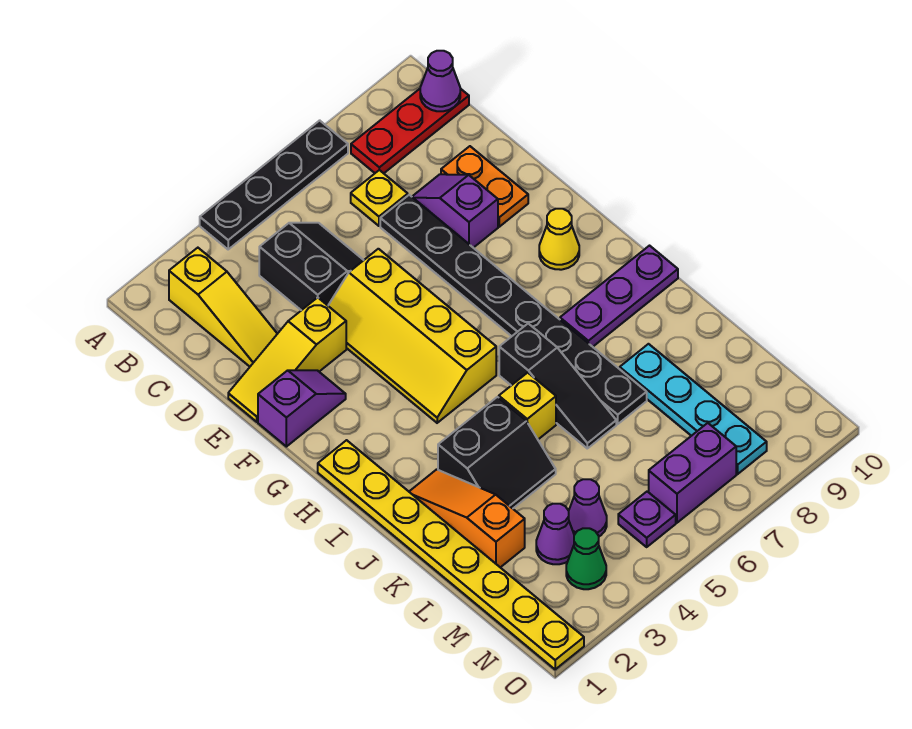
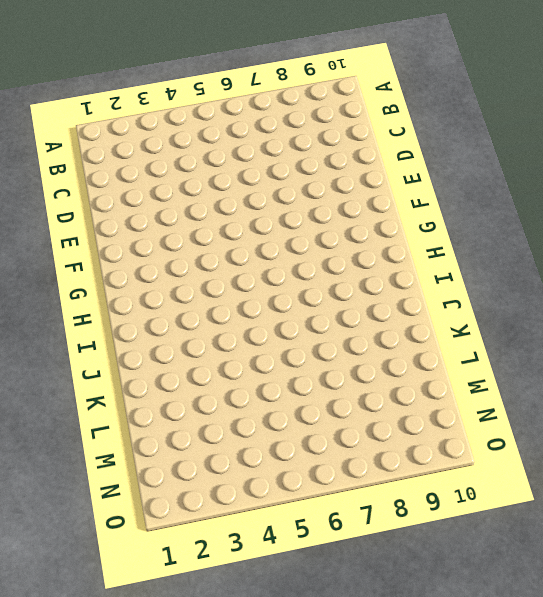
none -> black plate A4:A7 level 1
none -> yellow slope B2:D2 level 1 top B
none -> red plate B8:B10 level 1

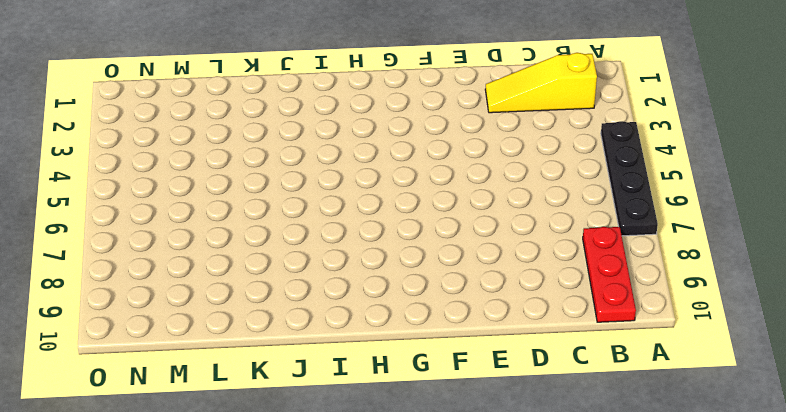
none -> black slope C4:D5 level 1 top 4
none -> yellow plate C7 level 1
none -> black plate D7:K7 level 1

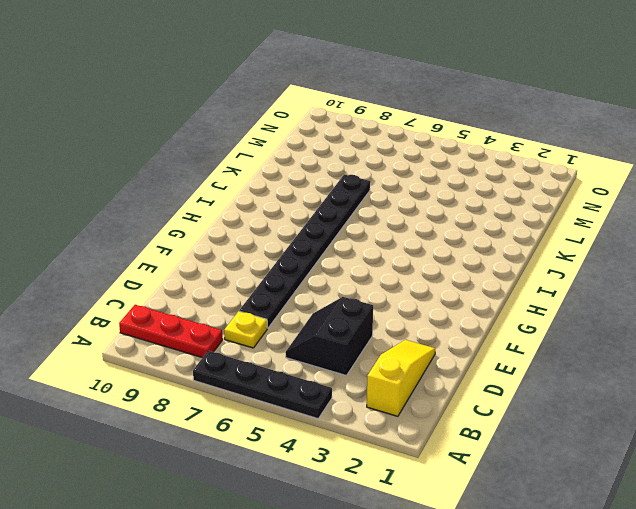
none -> purple slope D8:E8 level 1 top E
none -> orange plate D9:E9 level 1
none -> yellow slope E1:E3 level 1 top 3

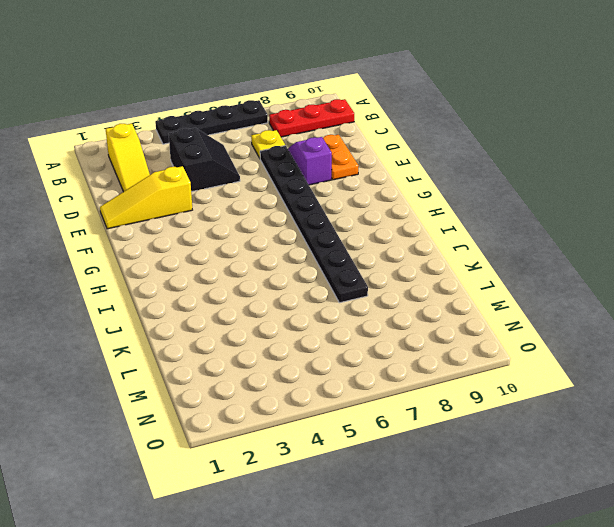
none -> yellow slope E4:H5 level 1 top 5
none -> purple slope F1:F2 level 1 top 1
none -> yellow cone G9 level 1

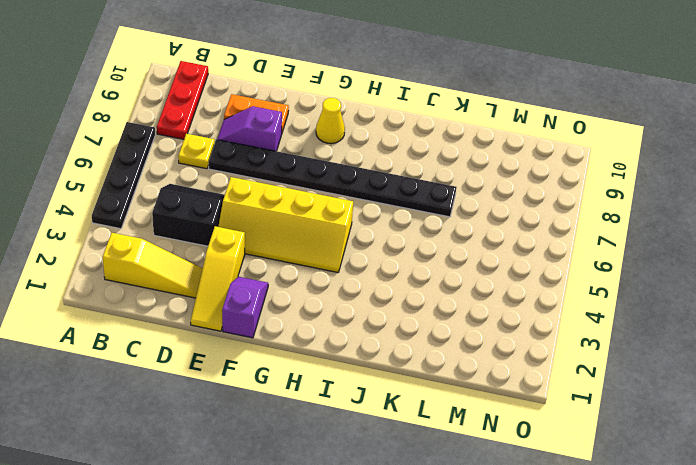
none -> yellow plate H1:O1 level 1
none -> black slope I6:K6 level 1 top I
none -> purple plate I8:I10 level 1

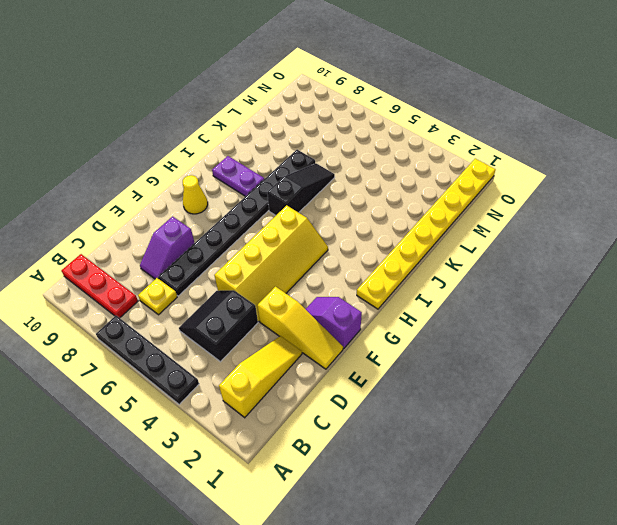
purple plate I8:I9 level 1 -> purple plate I8:I10 level 1
none -> orange plate D9:E9 level 1
none -> orange slope J2:L2 level 1 top L
none -> black slope J3:K4 level 1 top J

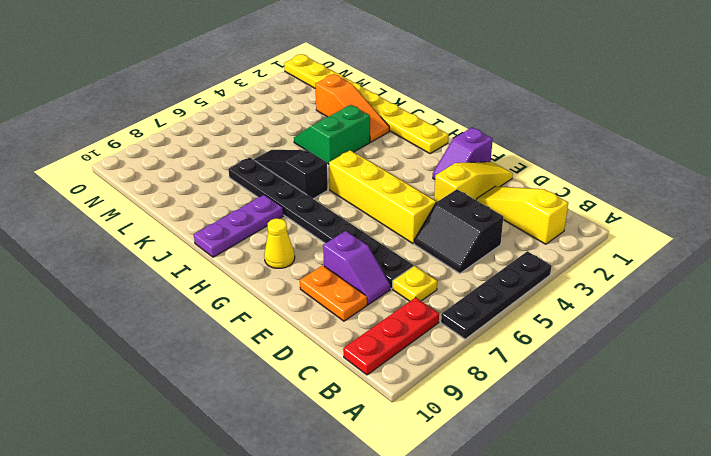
green slope J3:K4 level 1 top J -> black slope J3:K4 level 1 top J
none -> yellow brick J5 level 1
none -> cyan plate K8:N8 level 1
none -> purple cone M3 level 1

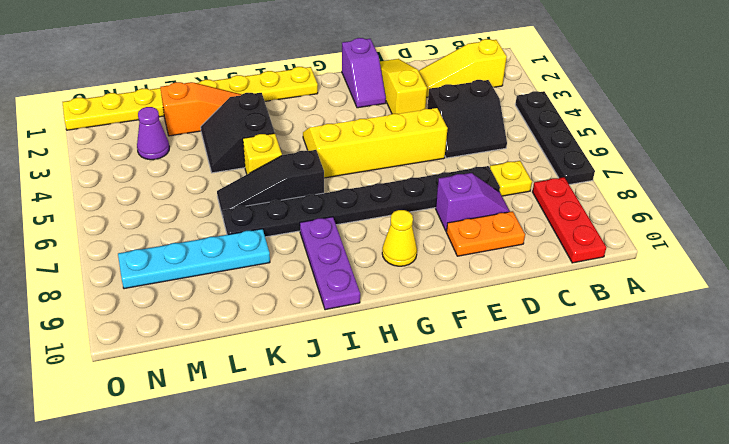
none -> purple cone M4 level 1
none -> green cone N3 level 1
none -> purple plate N5 level 1

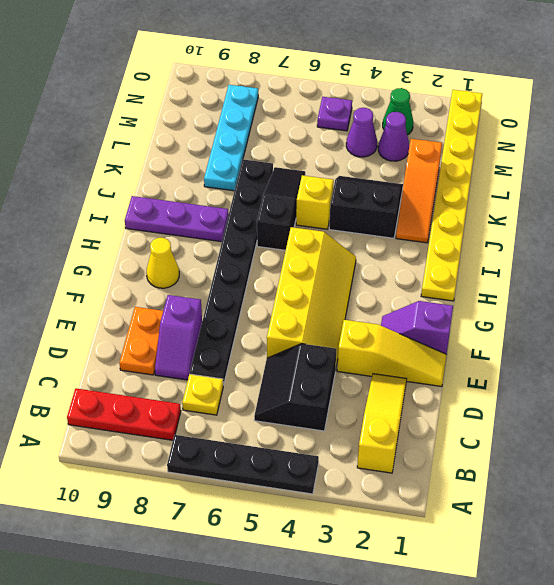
none -> purple brick N6:N7 level 1
none -> purple cone B10 level 2

